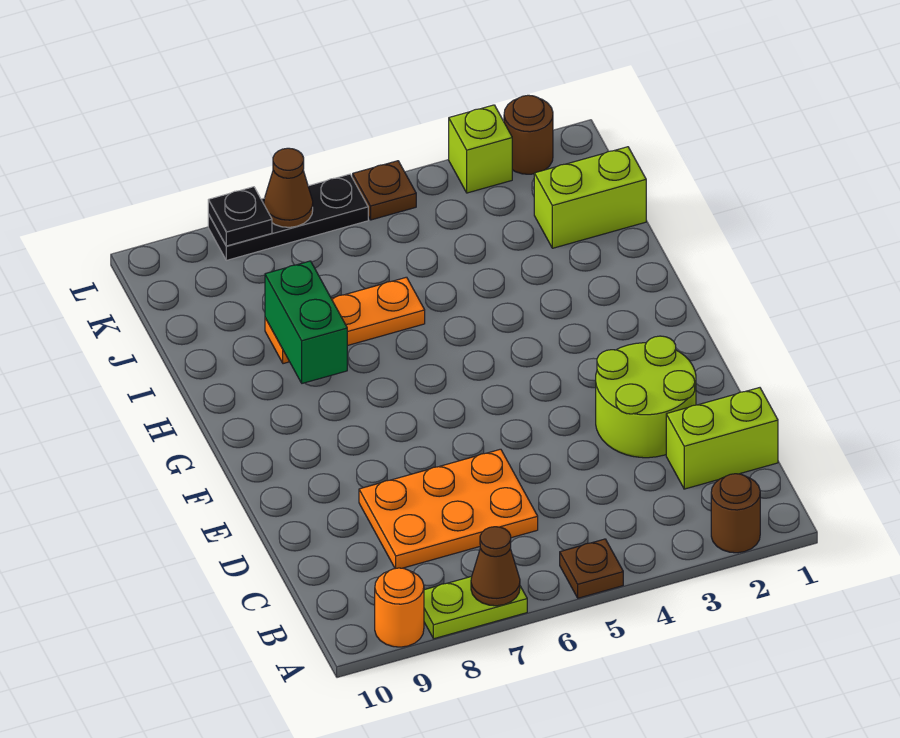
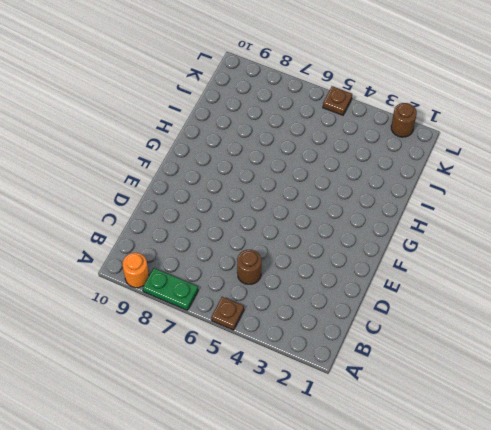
green plate A7:A8 level 1 -> lime plate A7:A8 level 1
brown round brick C5 level 1 -> brown round brick A2 level 1
none -> lime brick C1:C2 level 1
none -> orange plate C6:D8 level 1
none -> lime round brick D2:E3 level 1

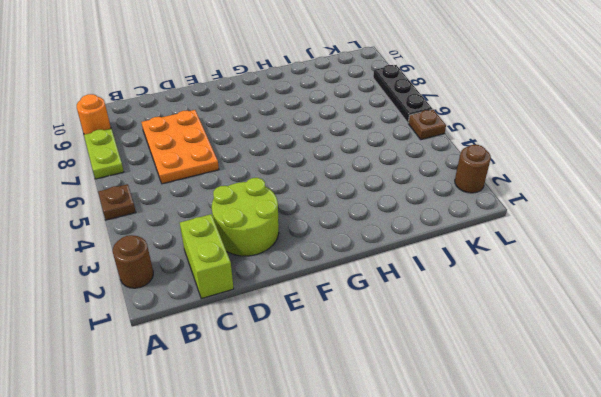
none -> orange plate I6:I8 level 1
none -> lime brick J1:J2 level 1
none -> lime brick L3 level 1

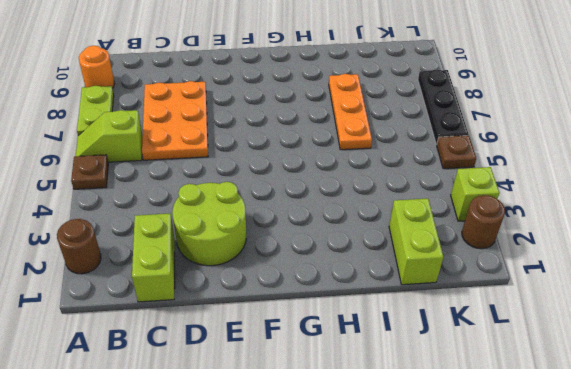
lime slope A6:B6 level 1 top B -> none
none -> brown cone A7 level 2
none -> green brick H8:I8 level 2
none -> brown cone L7 level 2

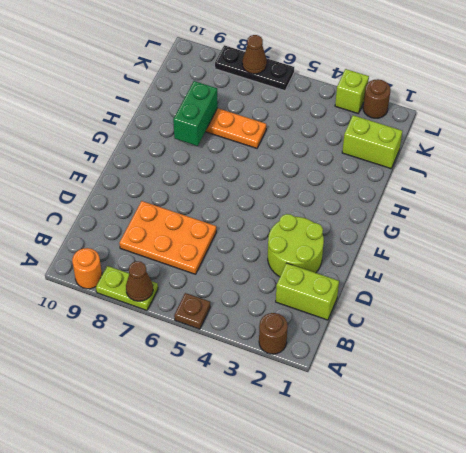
none -> brown plate L5 level 1
none -> black plate L8 level 2

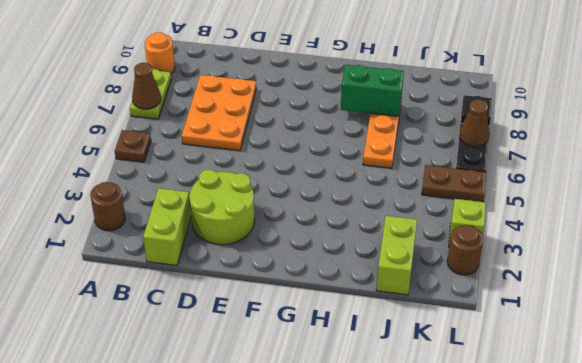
brown plate K5:L5 level 1 -> brown plate L5 level 1

